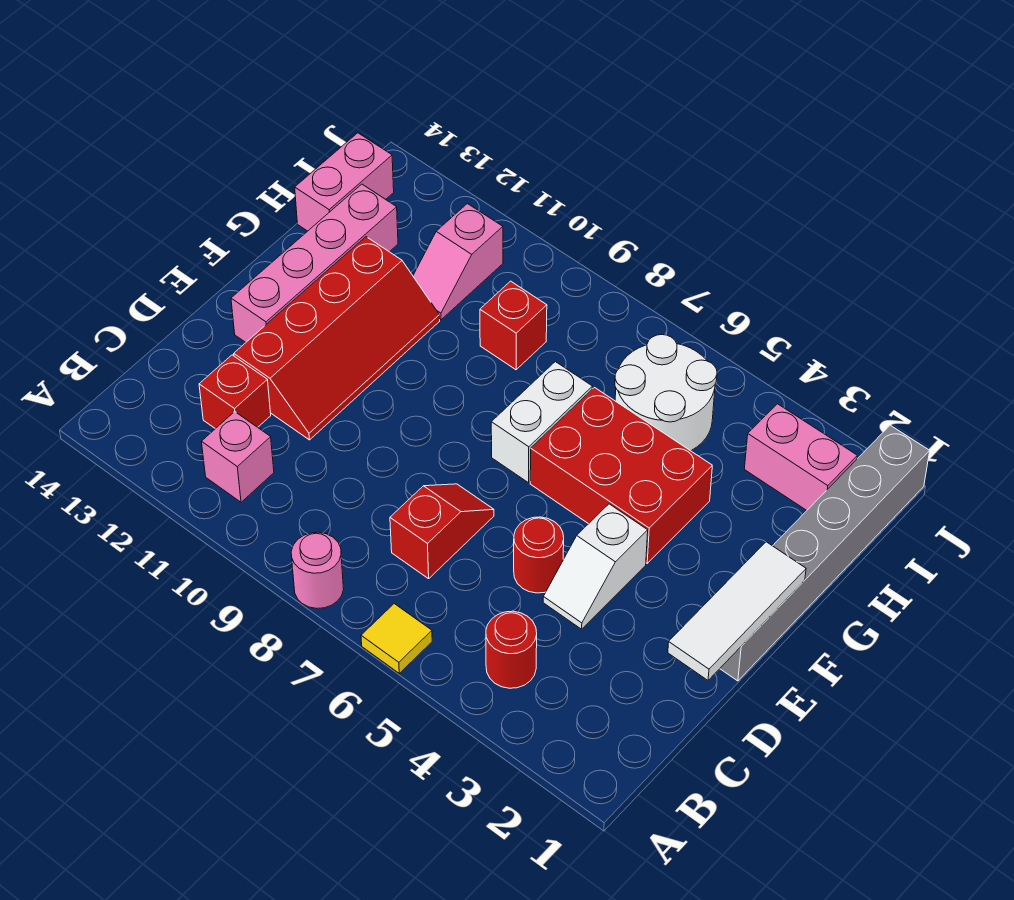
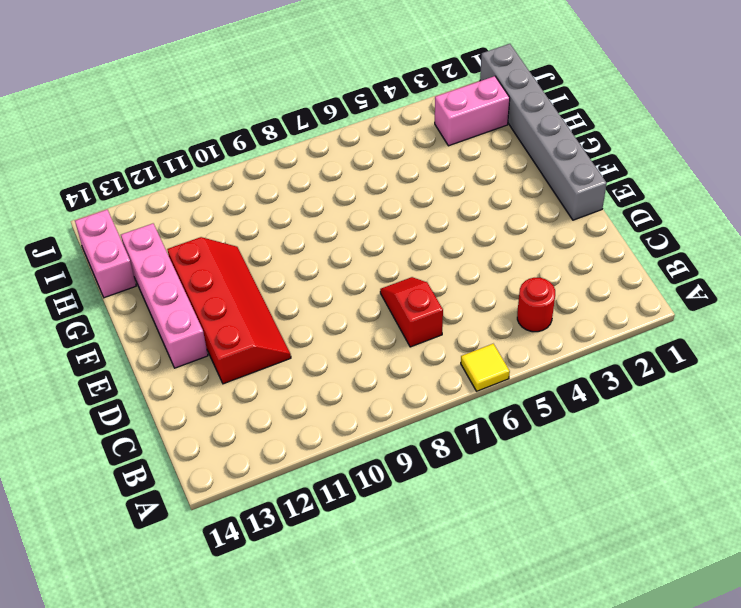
none -> pink round brick A8 level 1
none -> pink brick B11 level 1
none -> red brick C12 level 1

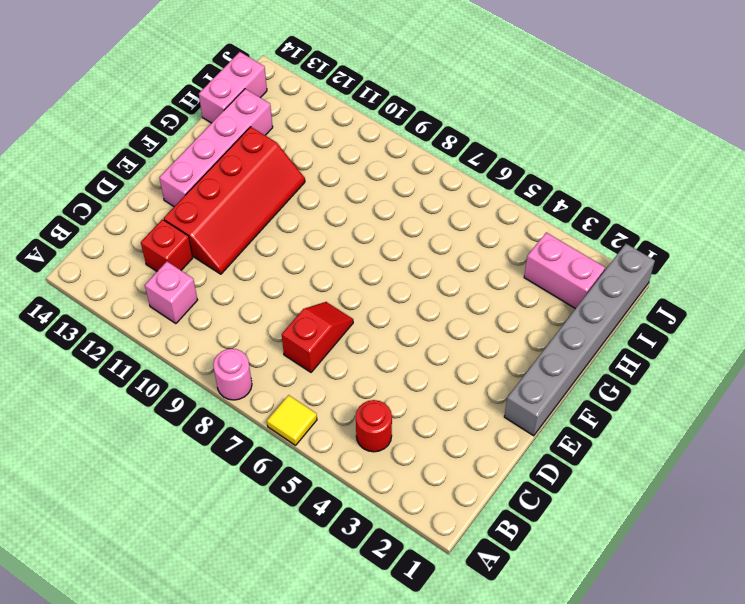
none -> white slope D4:E4 level 1 top E
none -> red round brick D5 level 1
none -> red brick F4:G6 level 1

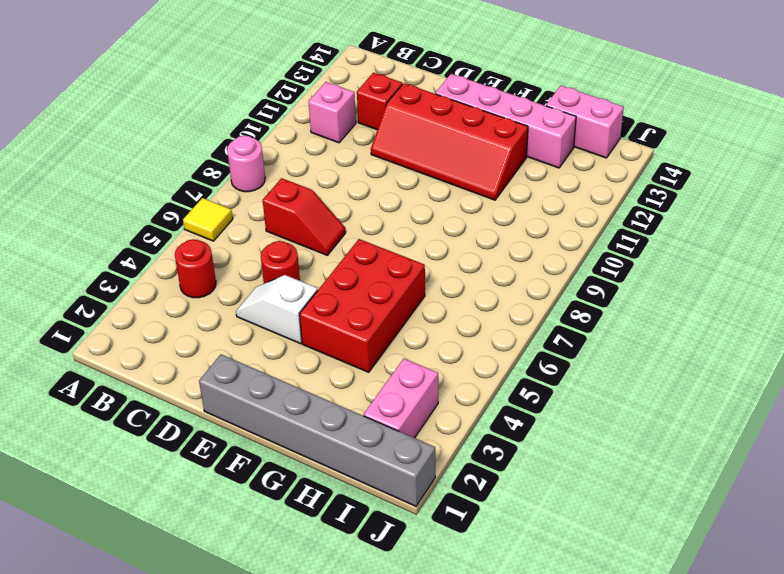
none -> white brick F7:G7 level 1
none -> white round brick H5:I6 level 1
none -> red brick H9 level 1

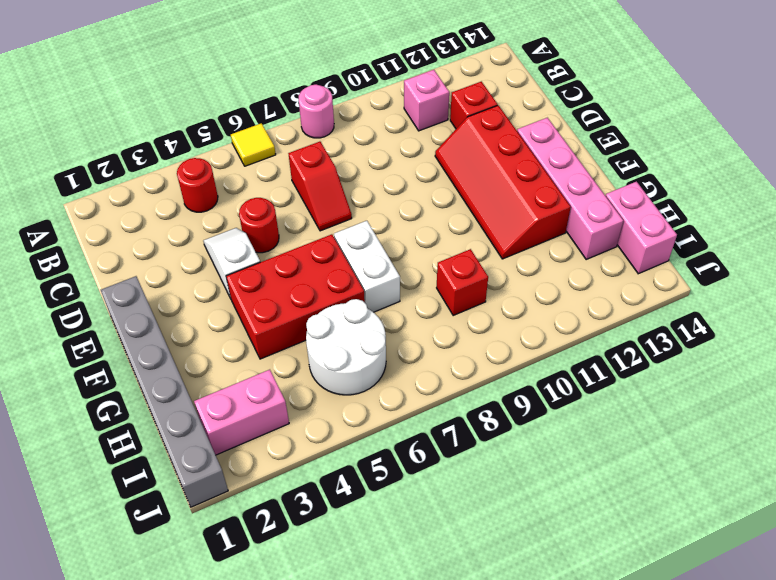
none -> pink slope H11:I11 level 1 top I
none -> white tile D1:F1 level 2

